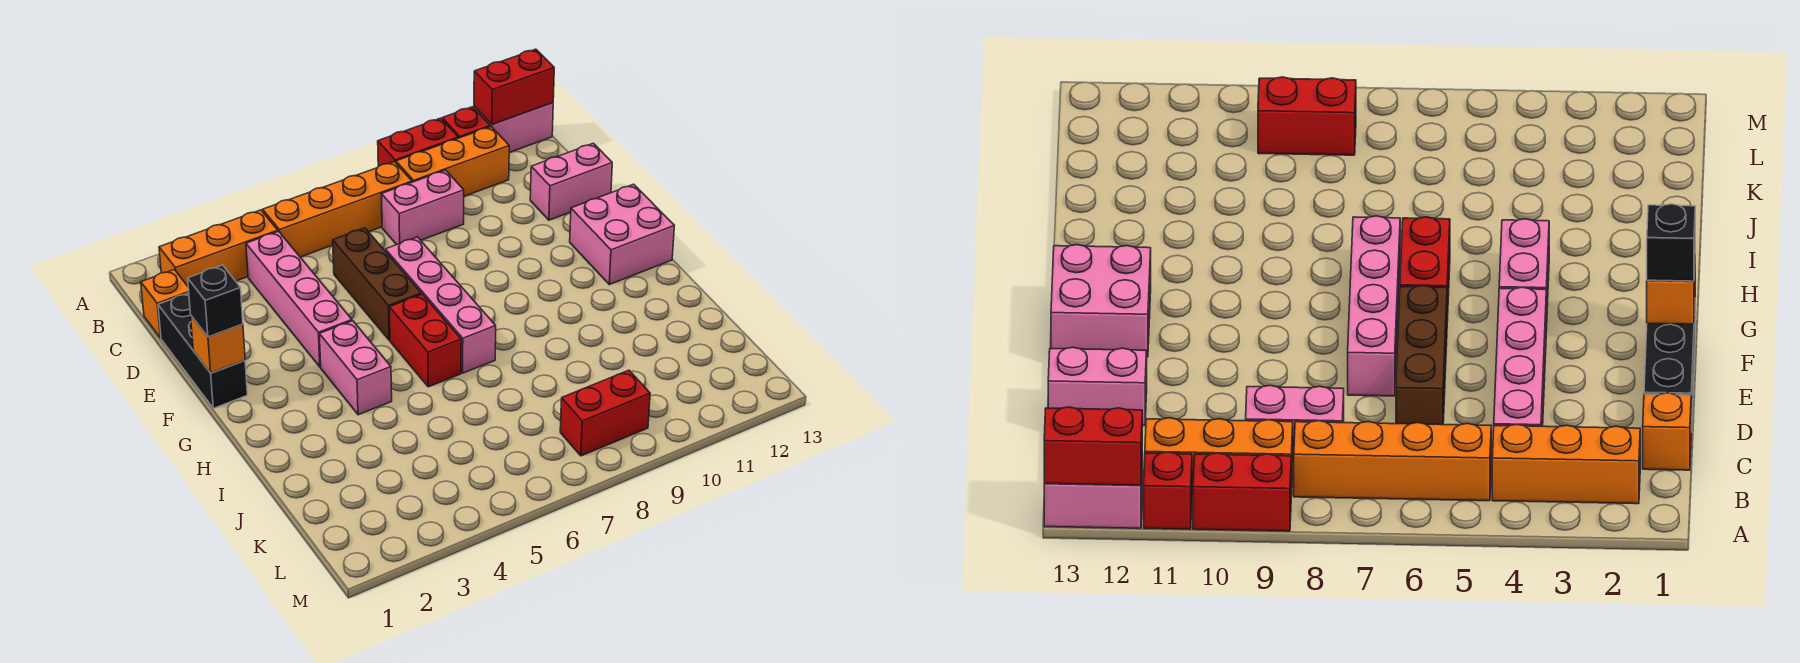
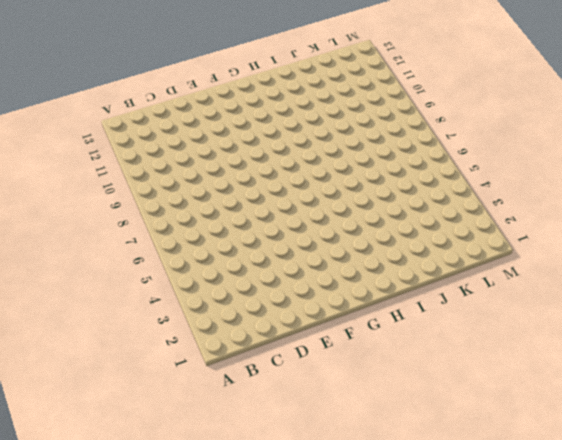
none -> red brick A9:A10 level 1
none -> red brick A11 level 1
none -> pink brick A12:A13 level 1

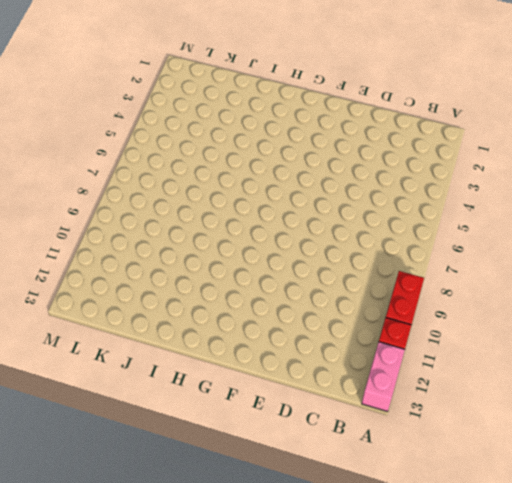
none -> orange brick B2:B4 level 1
none -> orange brick B5:B8 level 1
none -> orange brick B9:B11 level 1

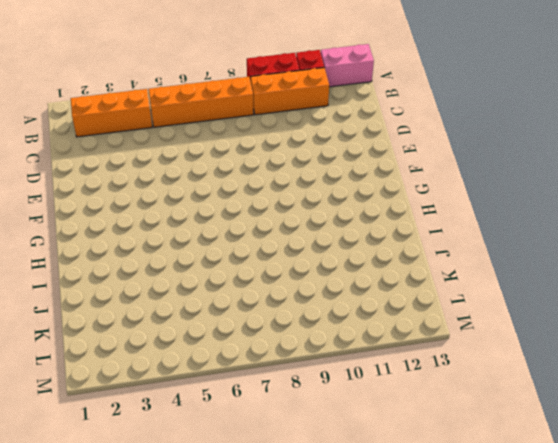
none -> orange brick C1 level 1
none -> pink brick C4:F4 level 1
none -> pink brick C8:C9 level 1

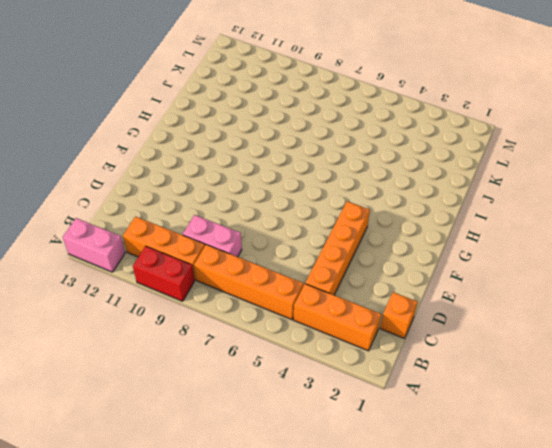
orange brick C4:F4 level 1 -> pink brick C4:F4 level 1
none -> red brick A11 level 1
none -> black brick D1:F1 level 1
none -> brown brick D6:F6 level 1

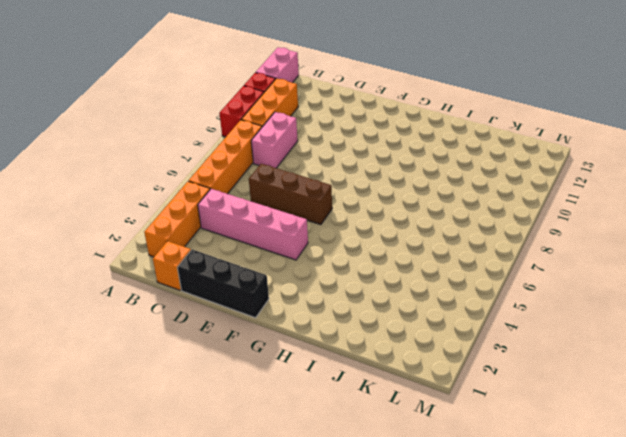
none -> pink brick D12:D13 level 1
none -> pink brick E7:H7 level 1
none -> pink brick F12:G13 level 1

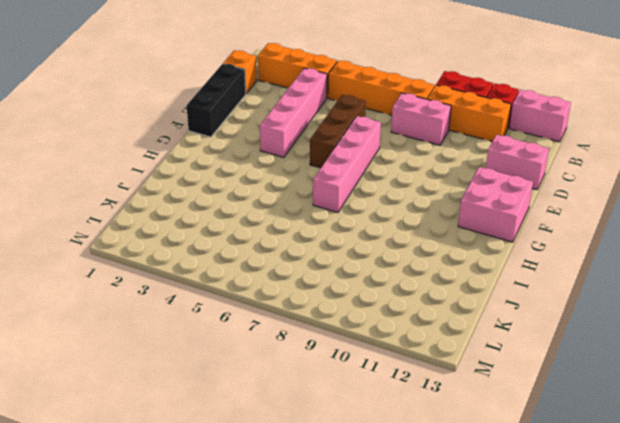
none -> pink brick G4:H4 level 1
none -> red brick G6:H6 level 1
none -> red brick L8:L9 level 1

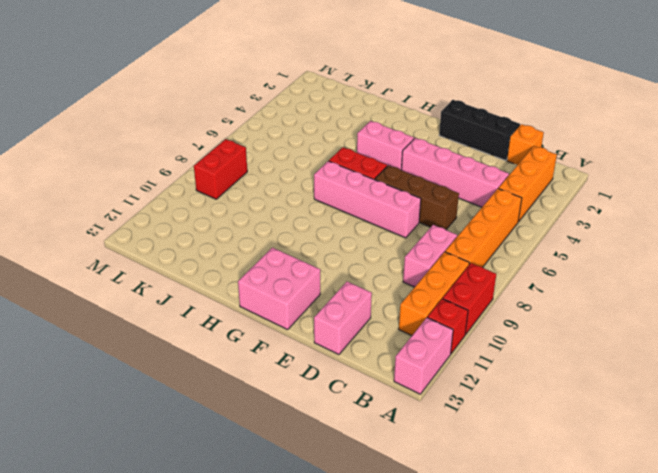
none -> red brick A12:A13 level 2
none -> orange brick F1 level 2
none -> black brick F1 level 3

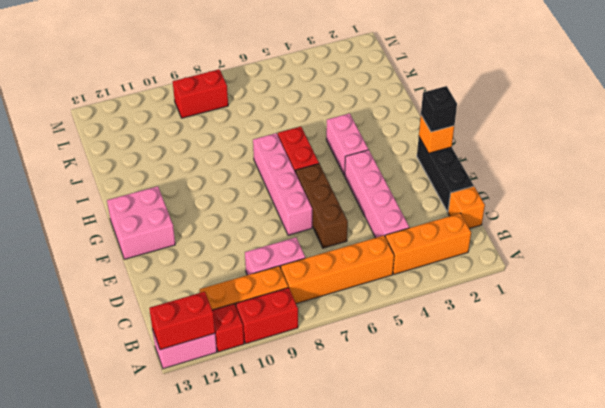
none -> pink brick D12:D13 level 1

